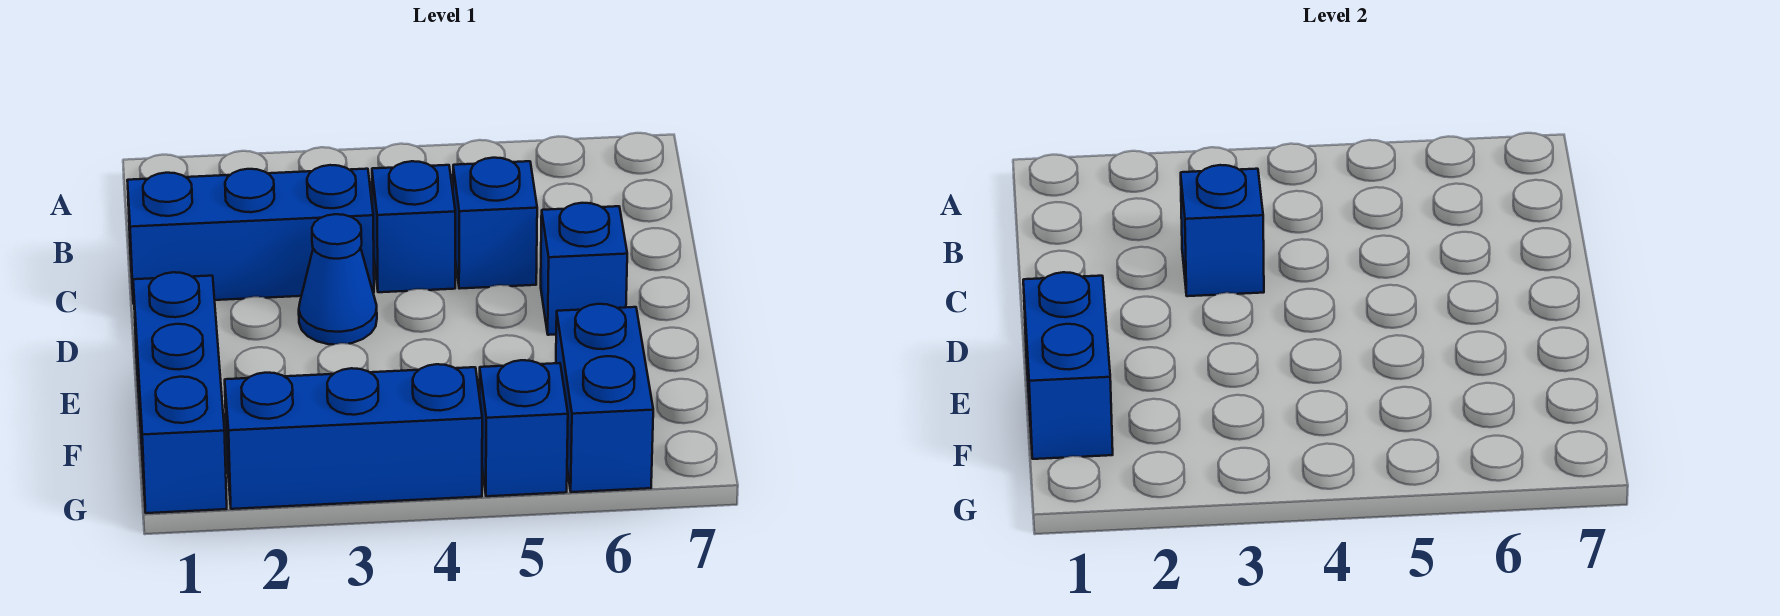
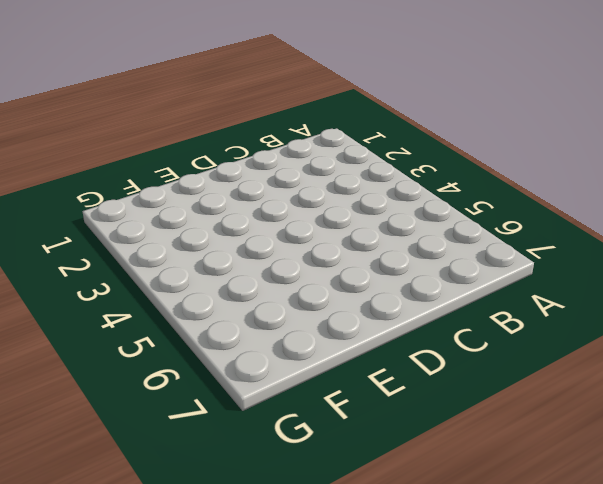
none -> blue brick C1:C3 level 1
none -> blue brick C4 level 1

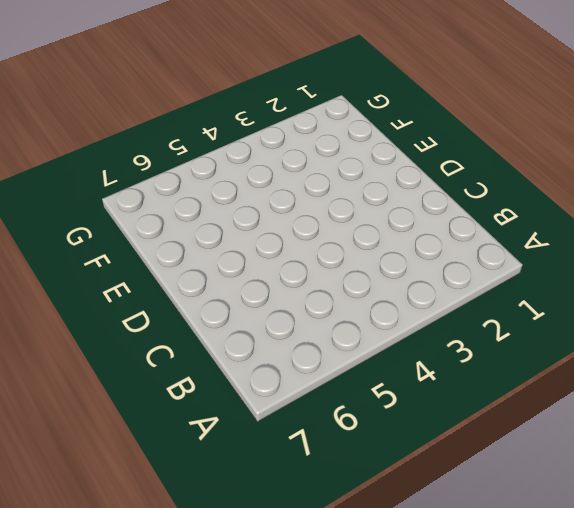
none -> blue brick C1:C3 level 1
none -> blue brick C4 level 1

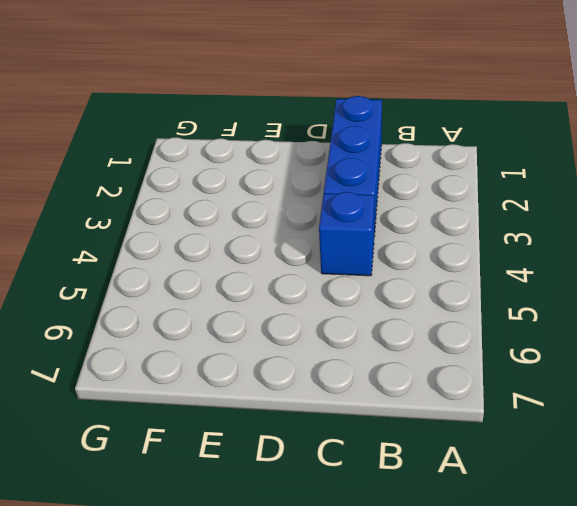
none -> blue brick C5 level 1
none -> blue cone D3 level 1

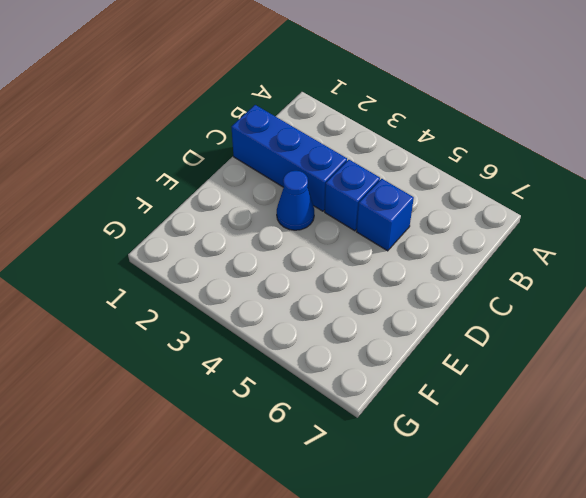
none -> blue brick D6 level 1
none -> blue brick E1:G1 level 1

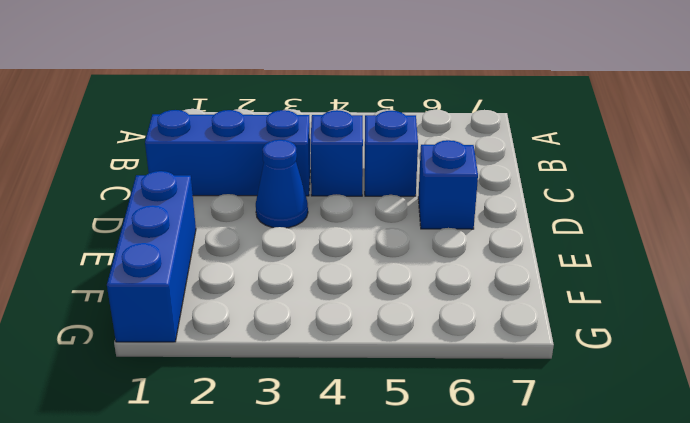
none -> blue brick F6:G6 level 1
none -> blue brick G2:G4 level 1

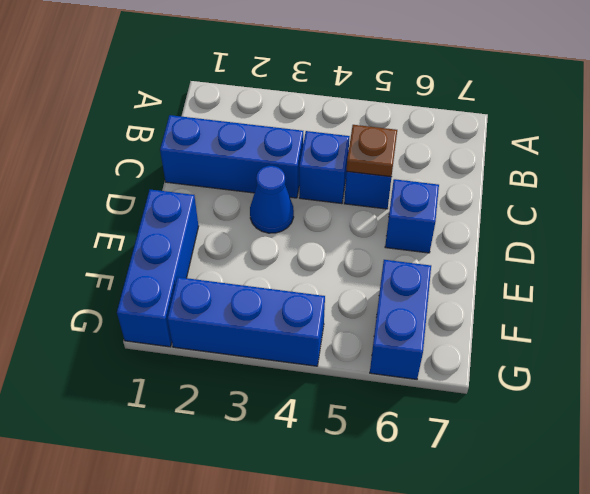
brown plate C5 level 2 -> none
none -> blue brick G5 level 1
none -> blue brick C3 level 2

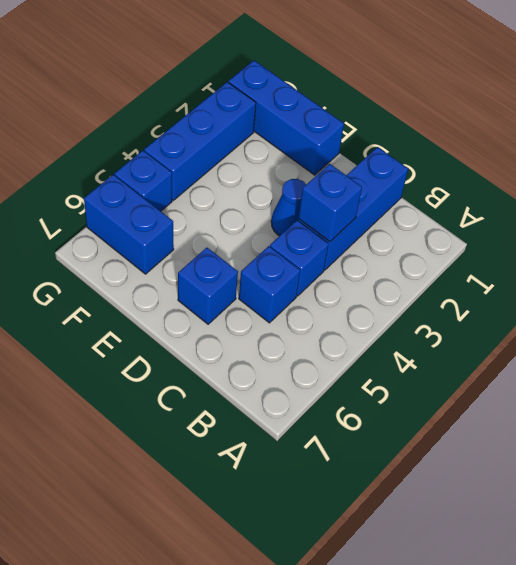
none -> blue brick E1:F1 level 2

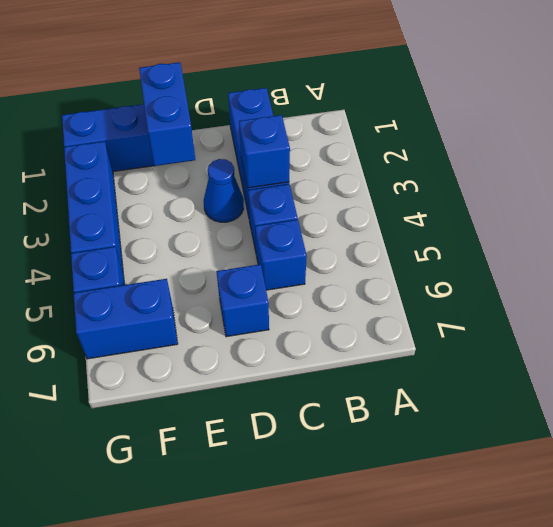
blue brick E1:E2 level 2 -> blue brick E1:F1 level 2

